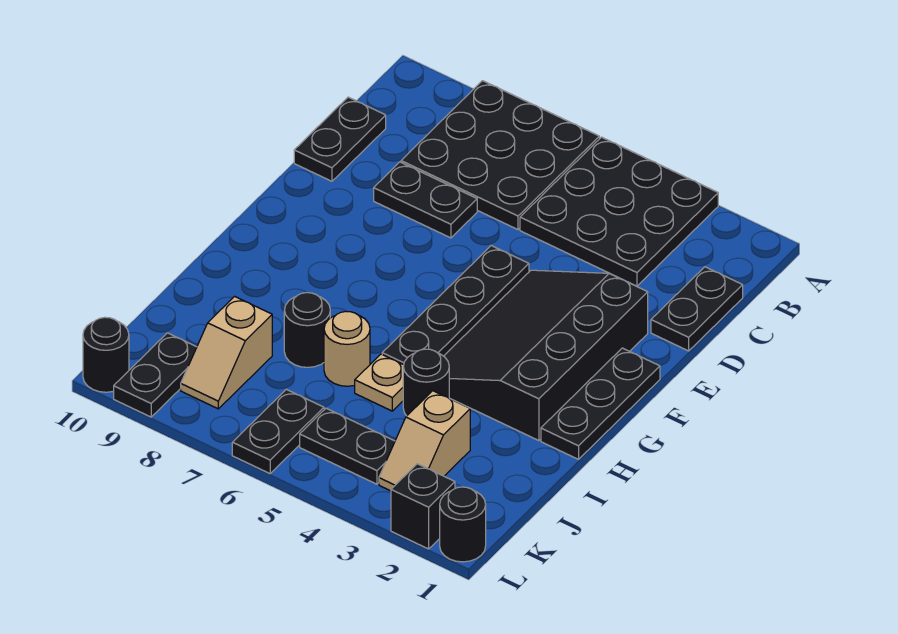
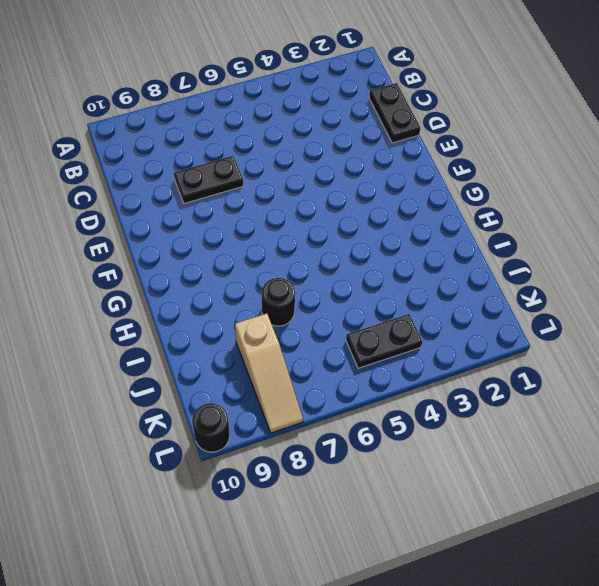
tan slope J8:L8 level 1 top J -> tan slope J8:K8 level 1 top J
none -> black plate A3:C5 level 1
none -> black plate A6:C8 level 1
none -> black plate C10:D10 level 1

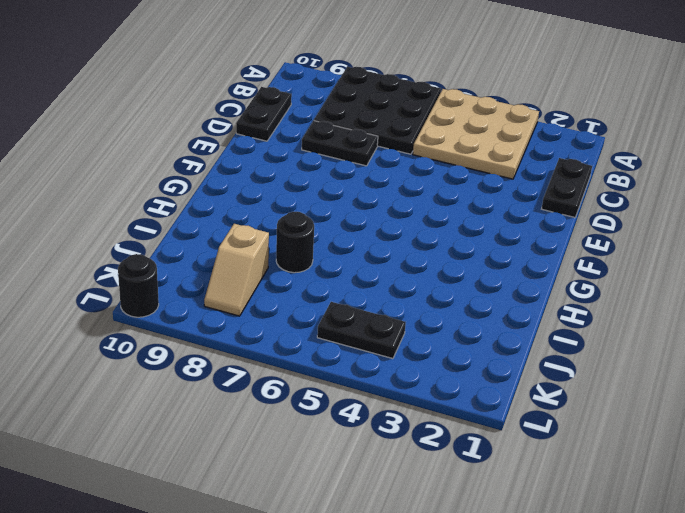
tan plate A3:C5 level 1 -> black plate A3:C5 level 1
none -> black slope E2:H4 level 1 top 2
none -> black plate E5:H5 level 1
none -> black plate F1:H1 level 1

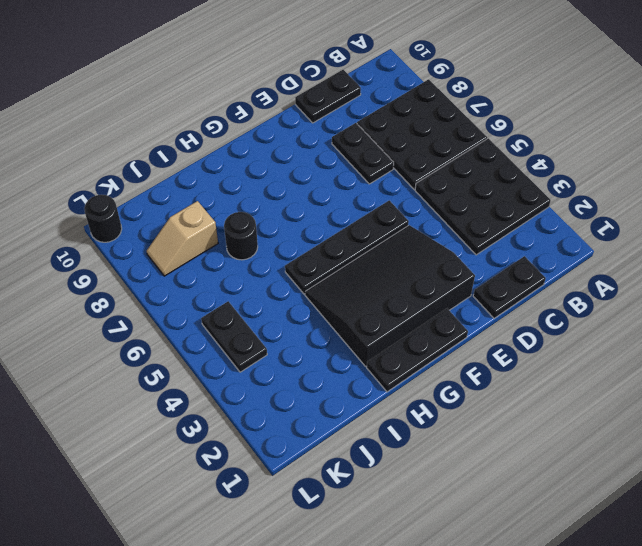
none -> black round brick I4 level 1
none -> tan plate I5 level 1
none -> tan round brick I6 level 1

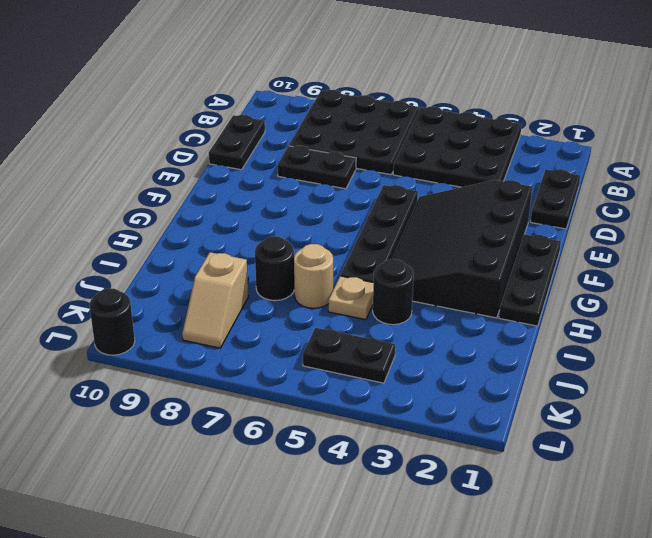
none -> tan slope J3:K3 level 1 top J
none -> black plate K6:L6 level 1
none -> black plate K9:L9 level 1

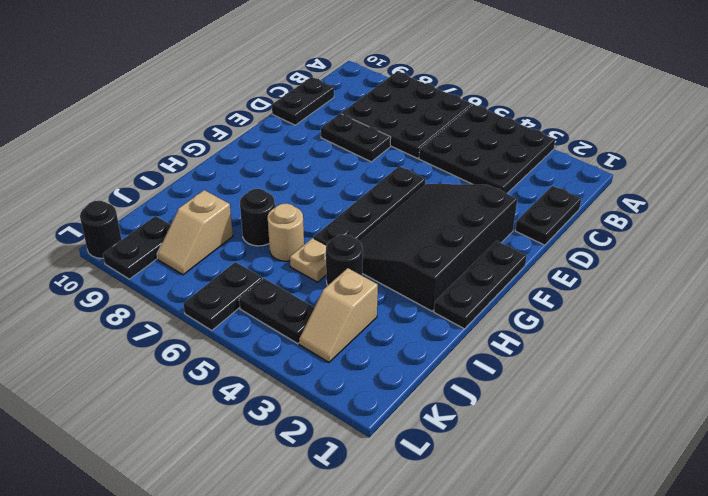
none -> black round brick L1 level 1
none -> black brick L2 level 1

